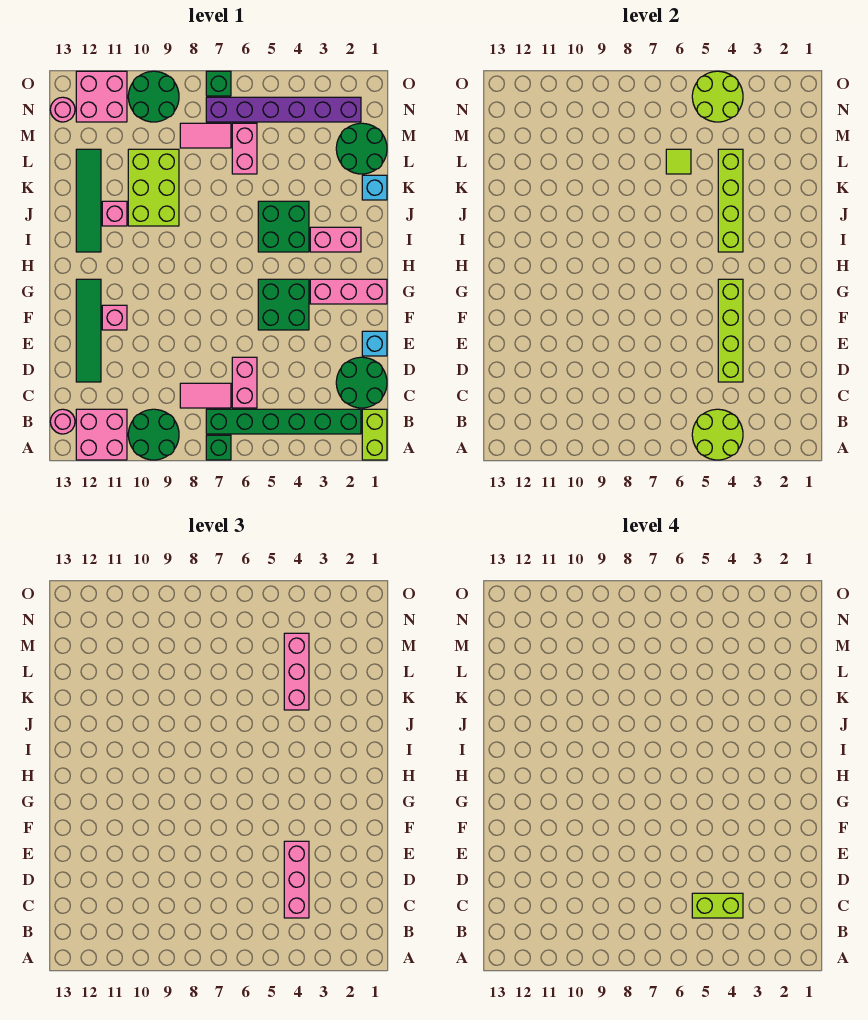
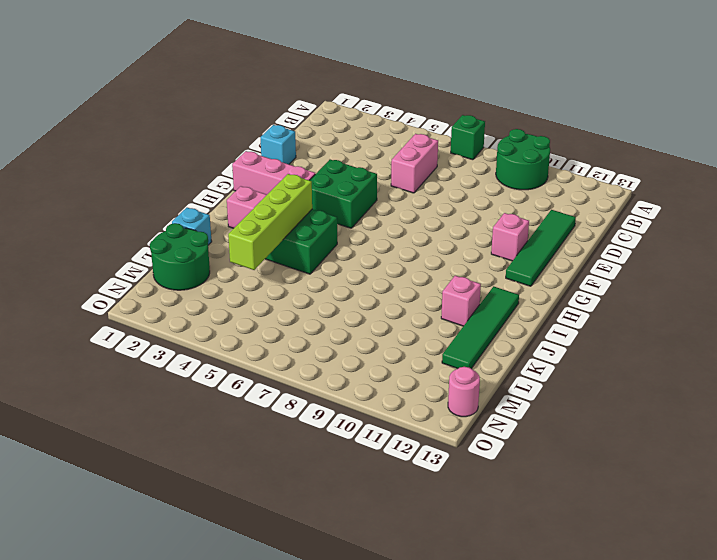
none -> lime brick A1:B1 level 1
none -> pink brick A11:B12 level 1
none -> green brick B2:B7 level 1
none -> pink round brick B13 level 1

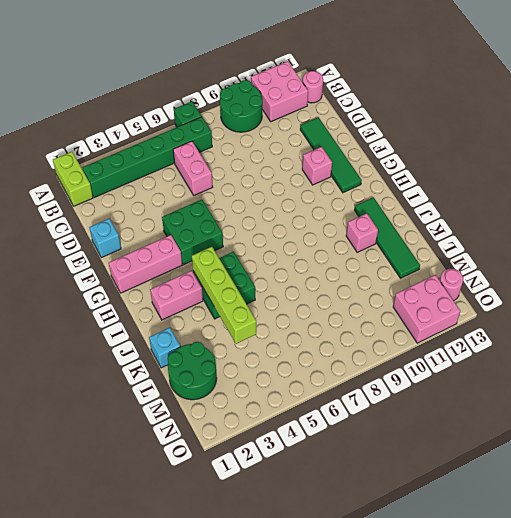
none -> green round brick C1:D2 level 1
none -> pink tile C7:C8 level 1
none -> lime brick J9:L10 level 1
none -> pink brick L6:M6 level 1

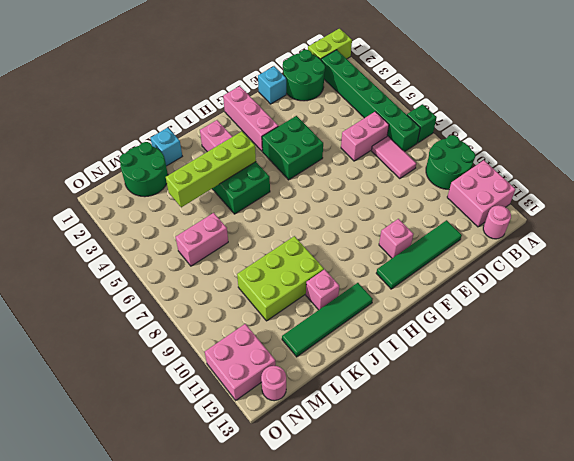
none -> pink tile M7:M8 level 1
none -> purple brick N2:N7 level 1
none -> green round brick N9:O10 level 1
none -> green brick O7 level 1

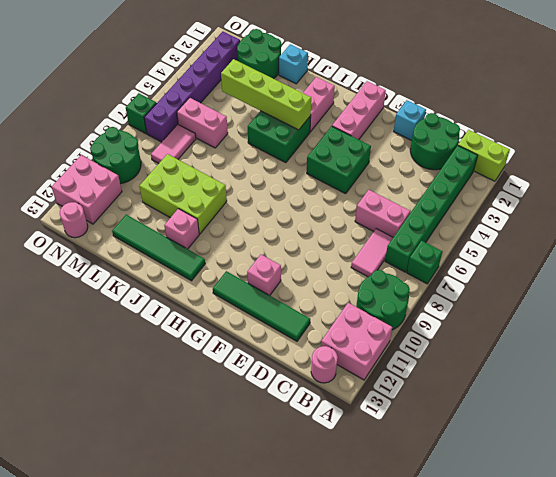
none -> lime round brick A4:B5 level 2
none -> lime brick D4:G4 level 2
none -> lime tile L6 level 2
none -> lime round brick N4:O5 level 2

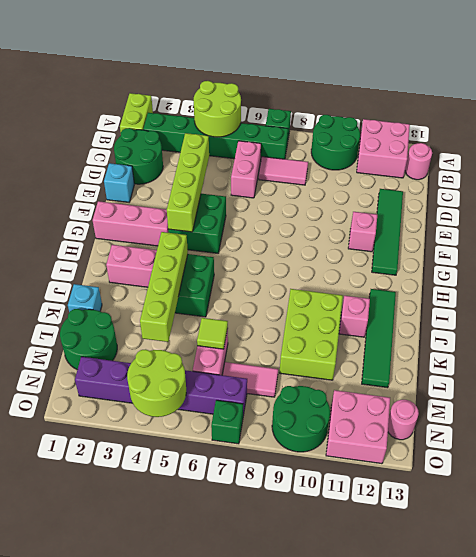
none -> pink brick C4:E4 level 3
none -> pink brick K4:M4 level 3
none -> lime brick C4:C5 level 4

